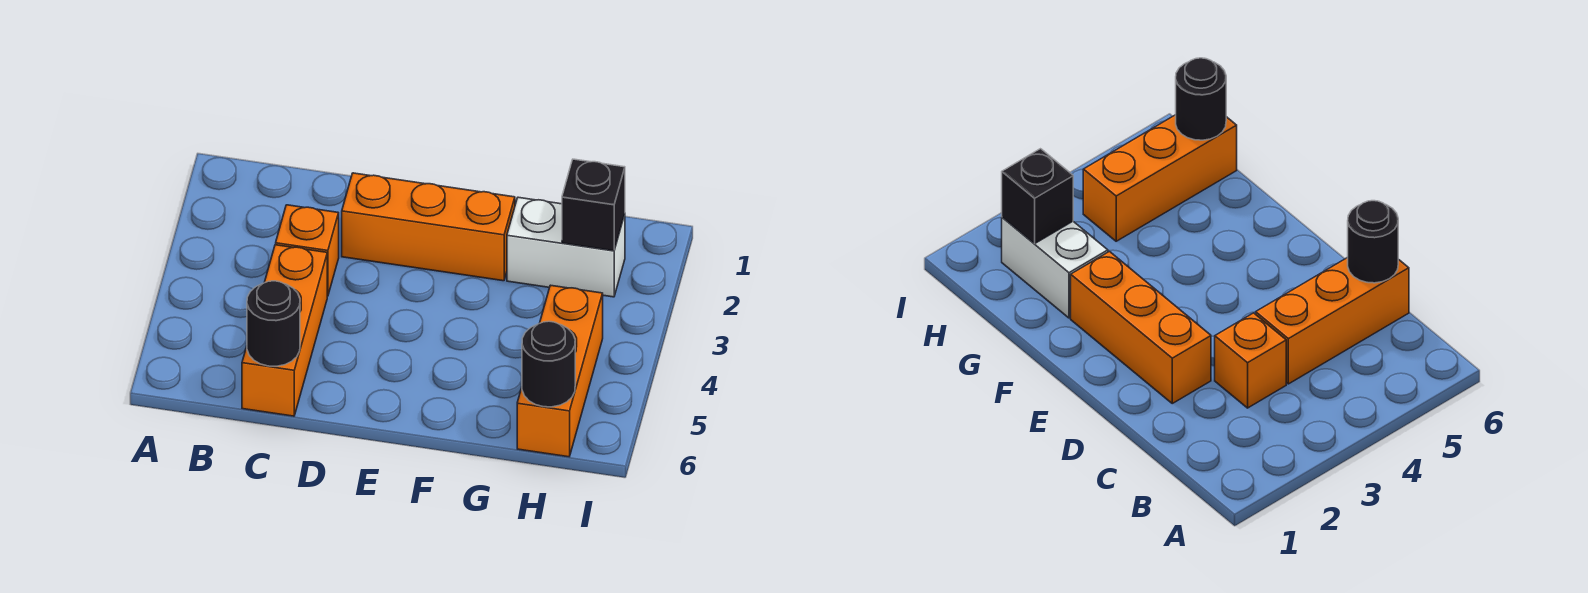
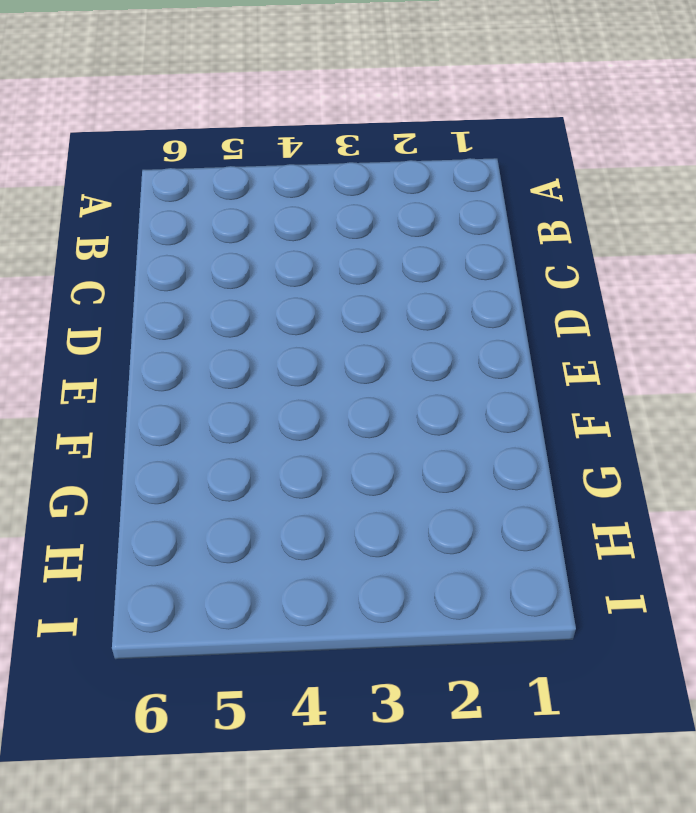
none -> orange brick C3 level 1
none -> orange brick C4:C6 level 1

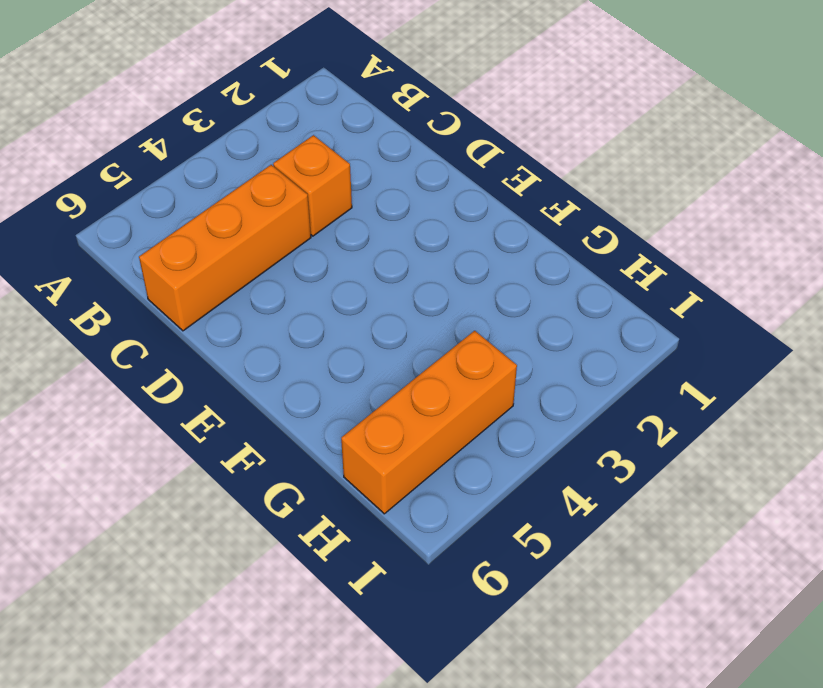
none -> orange brick D2:F2 level 1
none -> white brick G2:H2 level 1

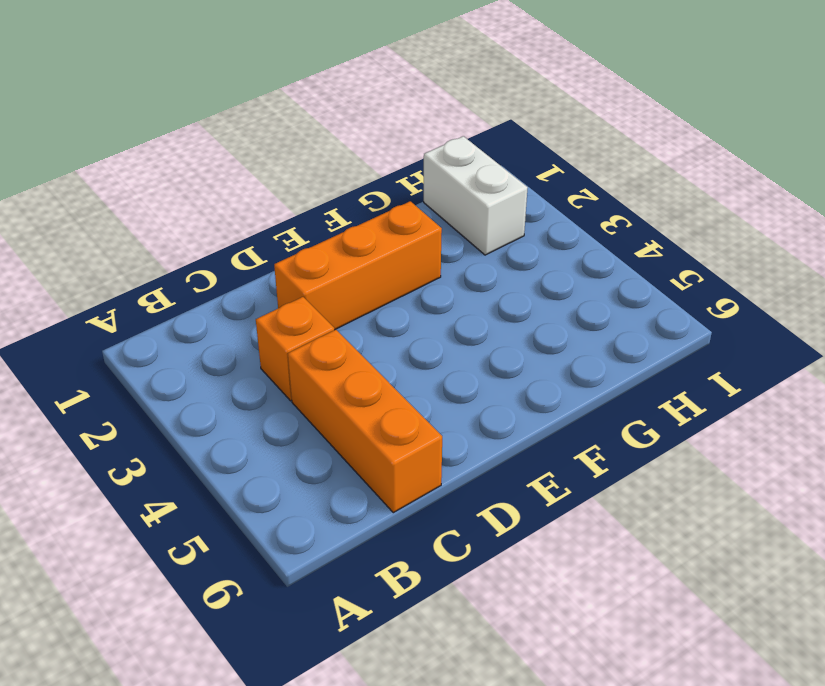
white brick H1:H2 level 1 -> white brick G2:H2 level 1
none -> orange brick H4:H6 level 1
none -> black round brick C6 level 2

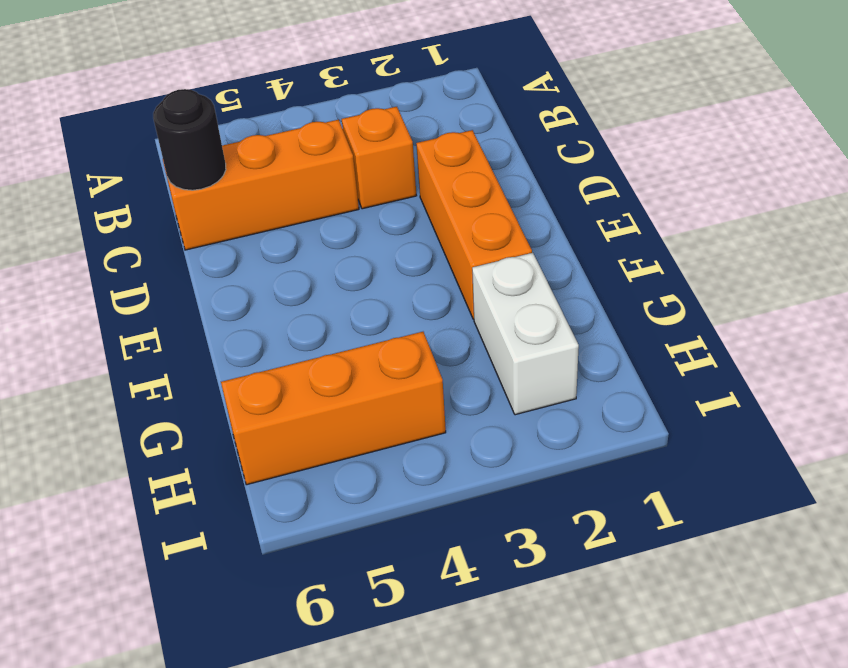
none -> black brick H2 level 2
none -> black round brick H6 level 2

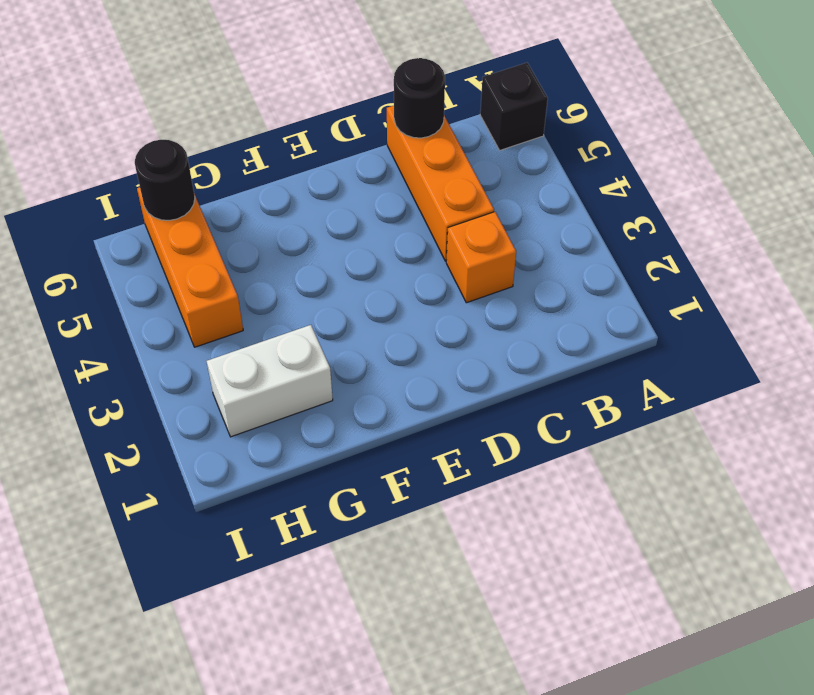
black brick A6 level 1 -> black brick H2 level 2
none -> orange brick D2:F2 level 1

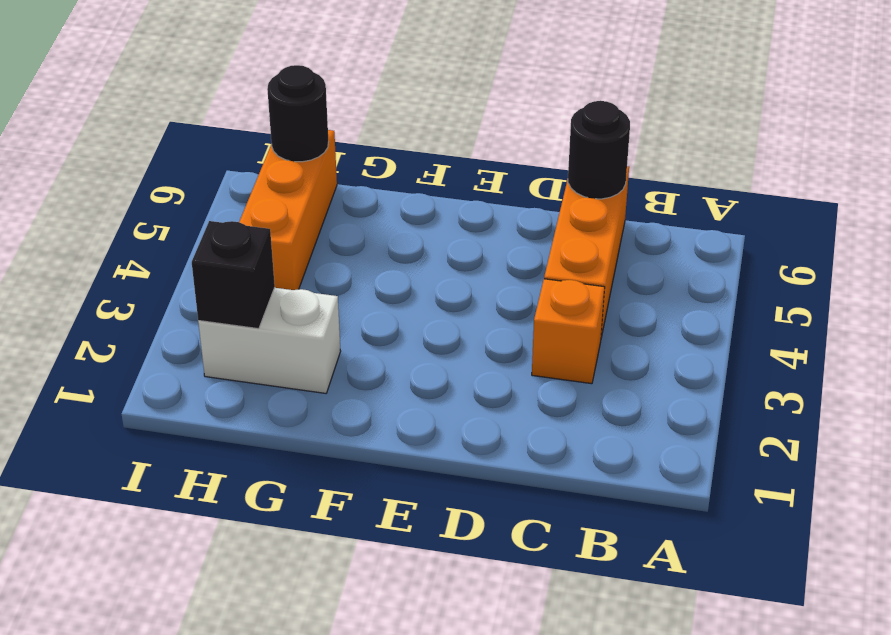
none -> orange brick D2:F2 level 1

